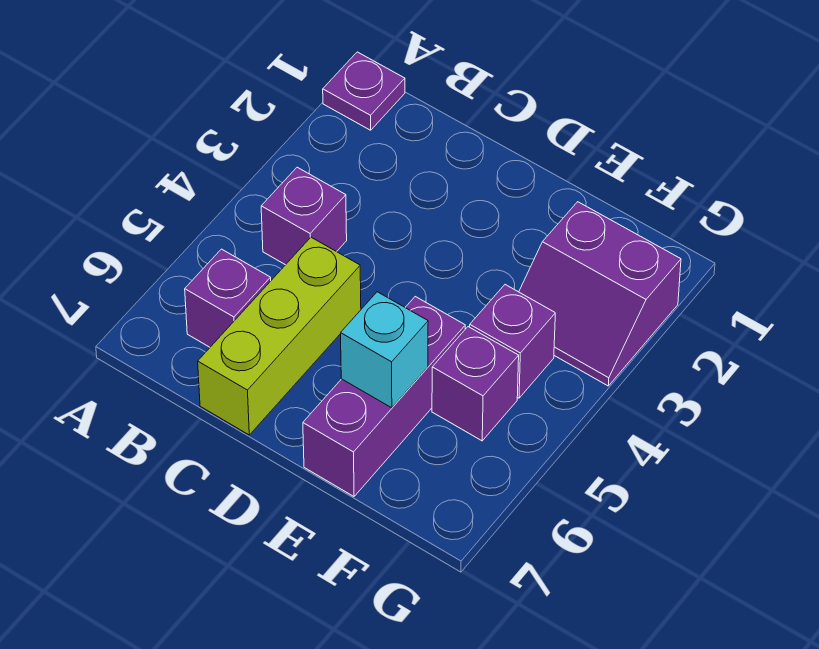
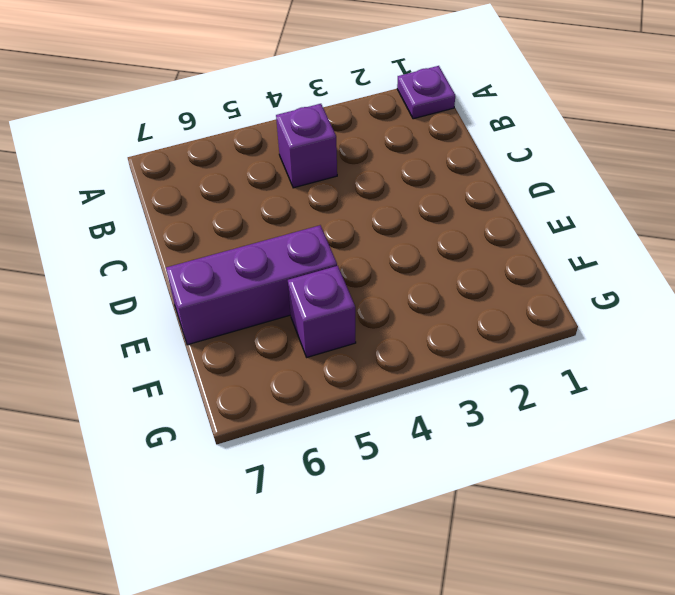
none -> purple brick B6 level 1
none -> lime brick C5:C7 level 1

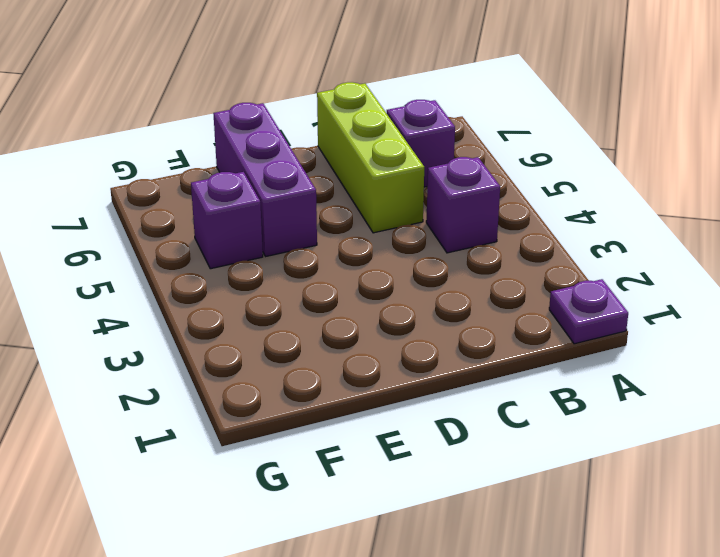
none -> purple slope F2:G3 level 1 top 2
none -> purple brick F4 level 1

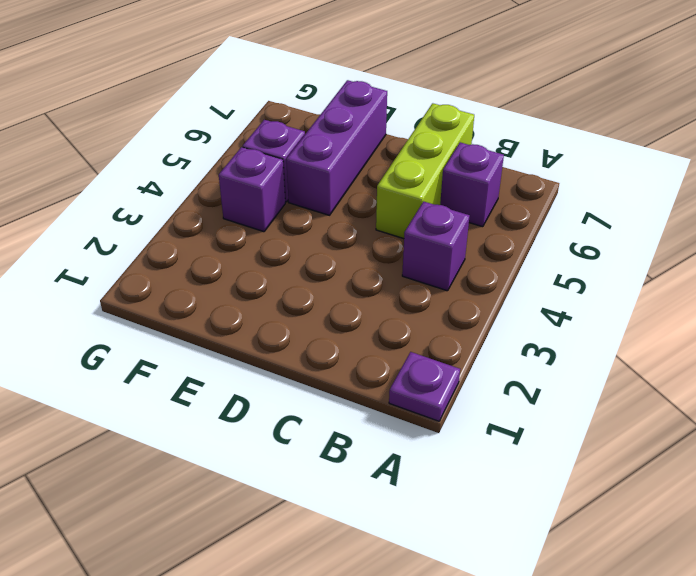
none -> purple slope F2:G3 level 1 top 2
none -> cyan brick E6 level 2

